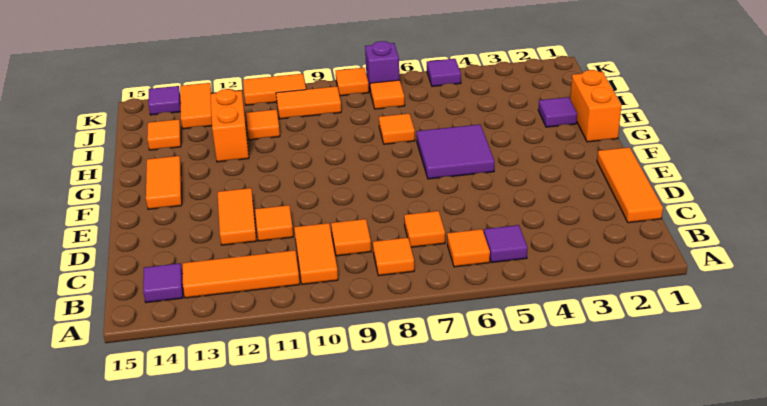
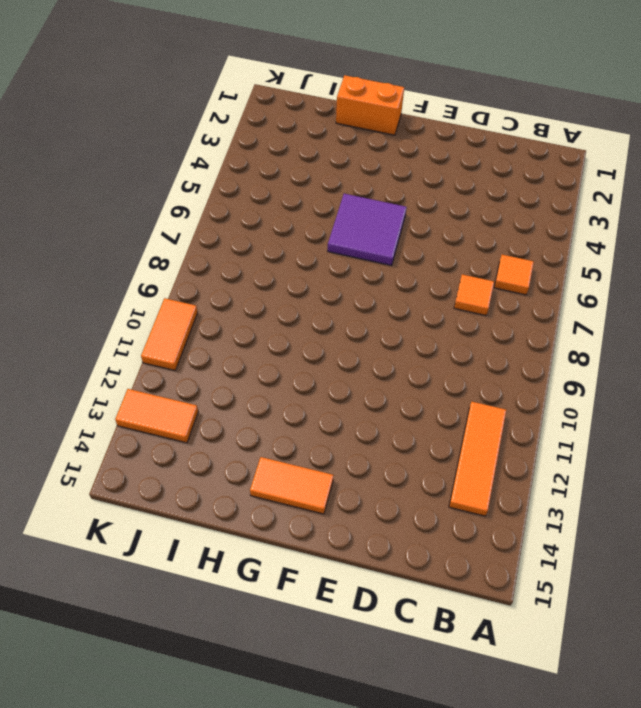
none -> purple tile B5 level 1
none -> orange tile B8 level 1
none -> orange tile B10:C10 level 1

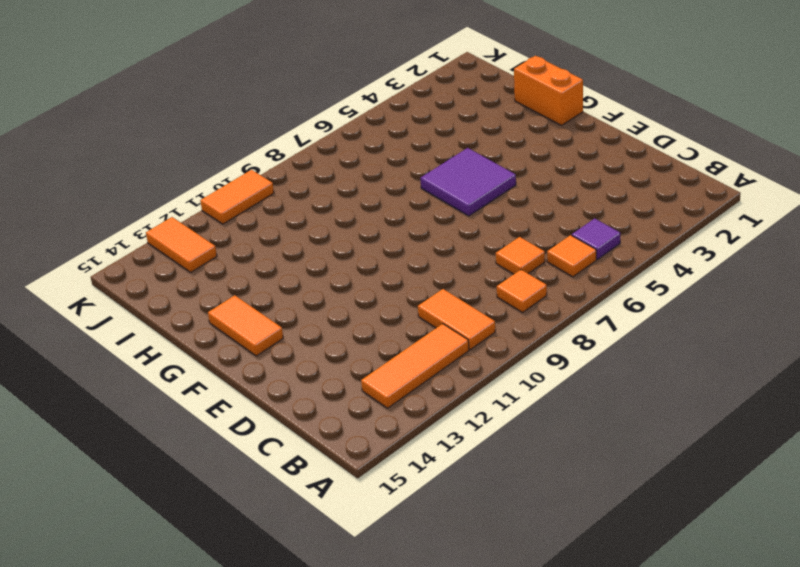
none -> purple tile B14 level 1
none -> orange tile C1:E1 level 1
none -> orange tile C9 level 1

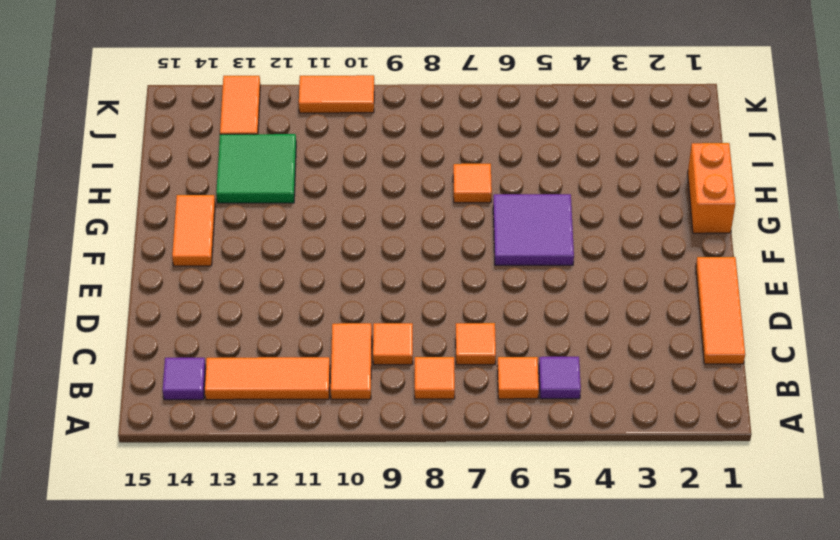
green tile H12:I13 level 1 -> orange brick H12:I12 level 1
none -> orange tile D11 level 1
none -> orange tile D12:E12 level 1
none -> purple tile H2 level 1

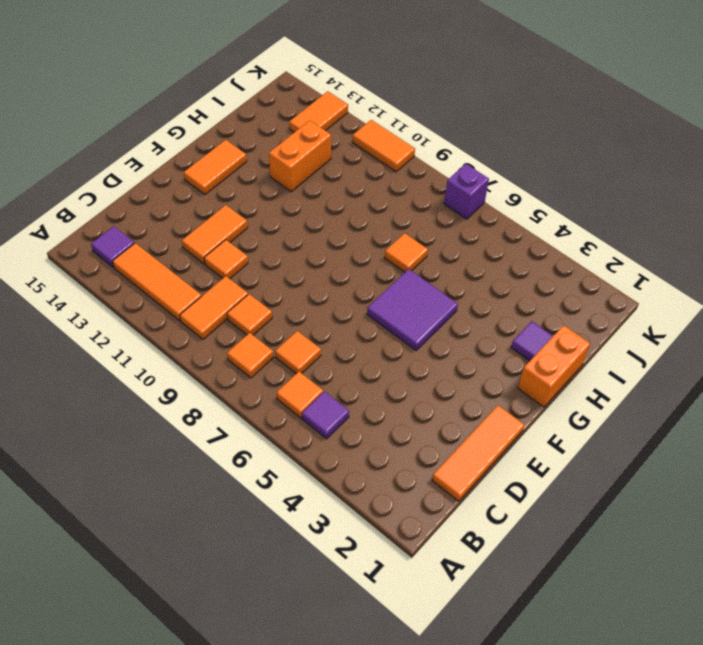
none -> orange tile I11 level 1
none -> orange tile I14 level 1
none -> orange tile J7 level 1

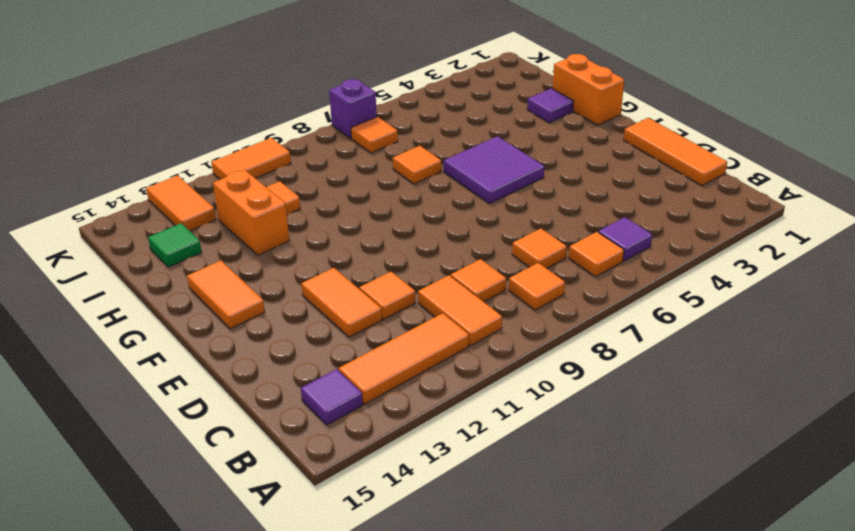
green tile I14 level 1 -> orange tile I14 level 1
none -> orange tile J9:J10 level 1
none -> purple tile K5 level 1
none -> orange tile K8 level 1

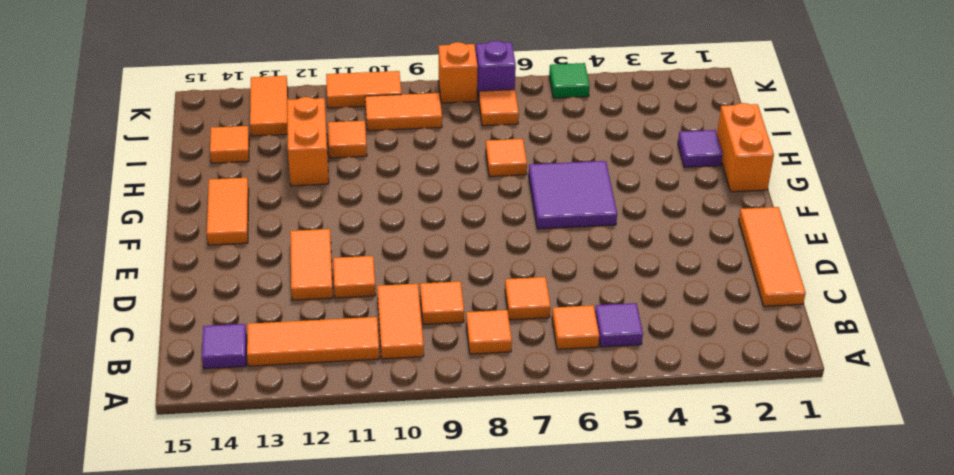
green tile K5 level 1 -> purple tile K5 level 1
orange brick K8 level 1 -> orange tile K8 level 1
none -> purple tile K14 level 1

